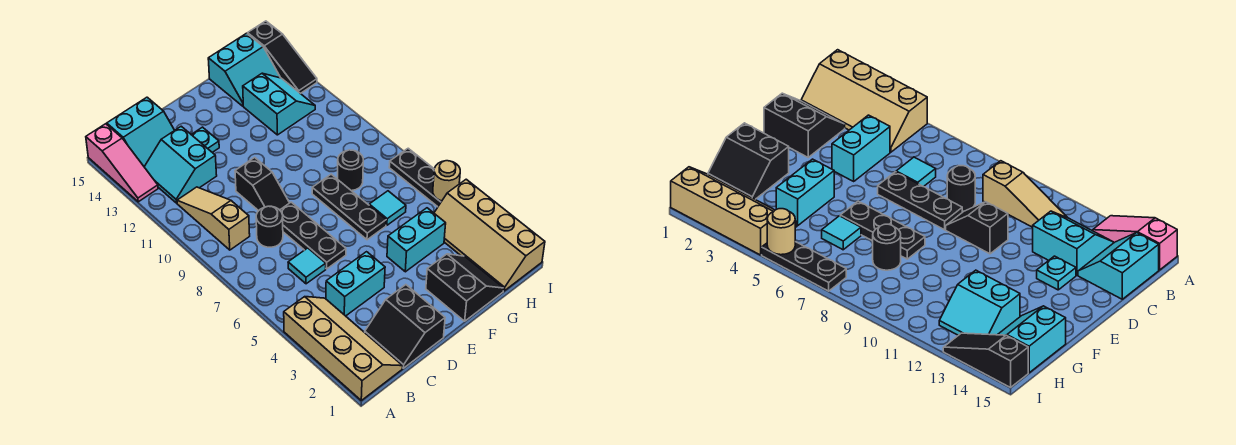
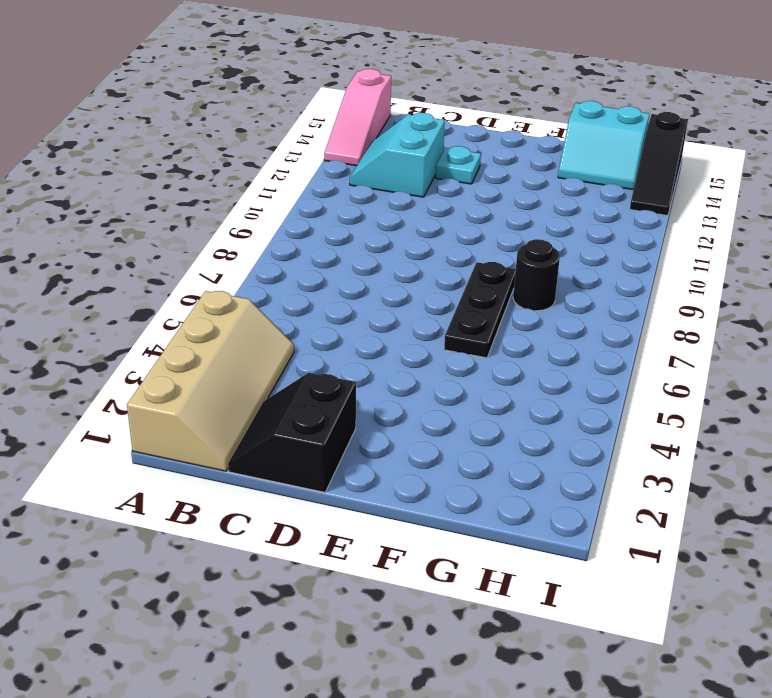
none -> tan slope B9:B11 level 1 top 9
none -> cyan slope B14:C15 level 1 top 15
none -> cyan brick C4:D4 level 1

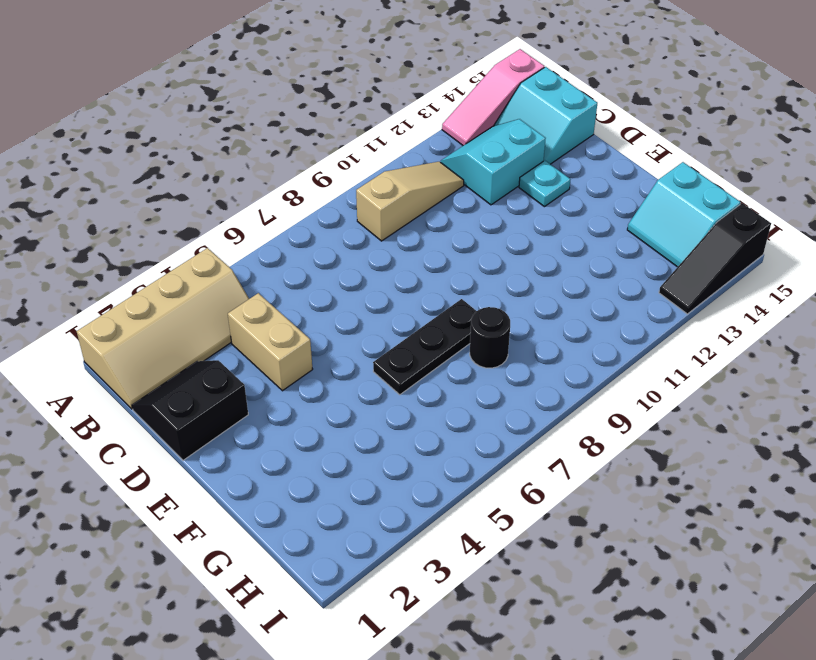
tan brick C4:D4 level 1 -> cyan brick C4:D4 level 1
none -> cyan tile C6 level 1
none -> black round brick C8 level 1
none -> black plate D6:D8 level 1

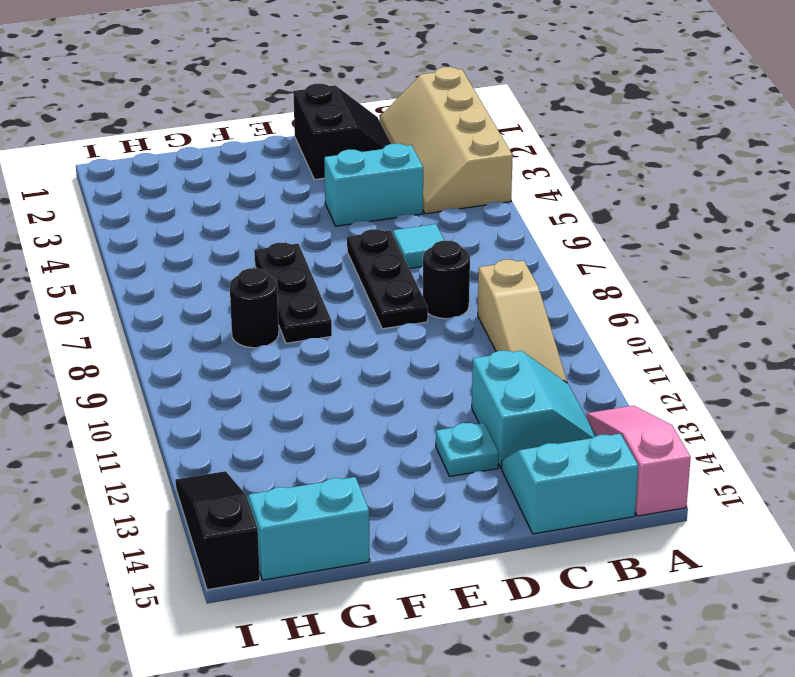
none -> black slope D9:D10 level 1 top 10
none -> black slope F1:G2 level 1 top F
none -> cyan brick F4:G4 level 1

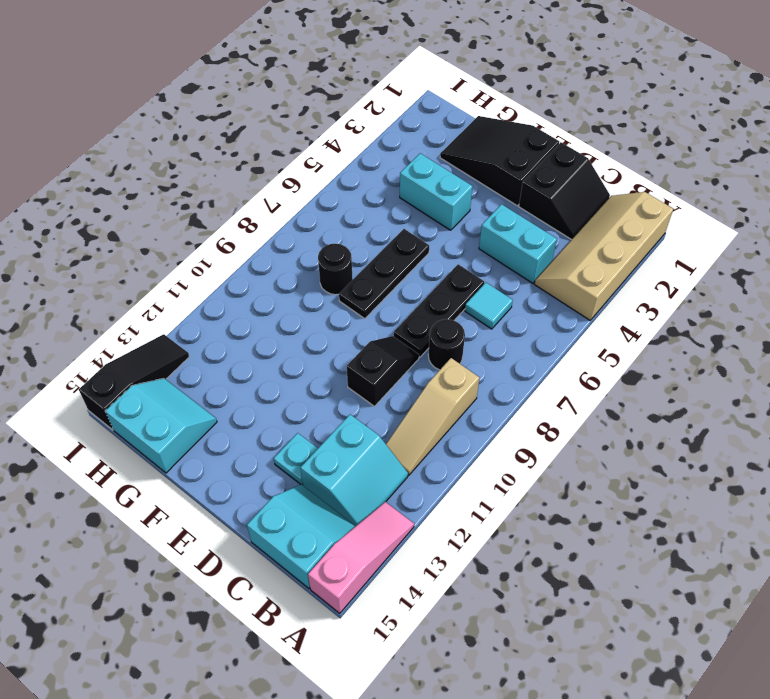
black slope E1:G2 level 1 top E -> black slope F1:G2 level 1 top F
none -> cyan tile G6 level 1
none -> cyan slope G12:H13 level 1 top G
none -> tan slope H1:I4 level 1 top I

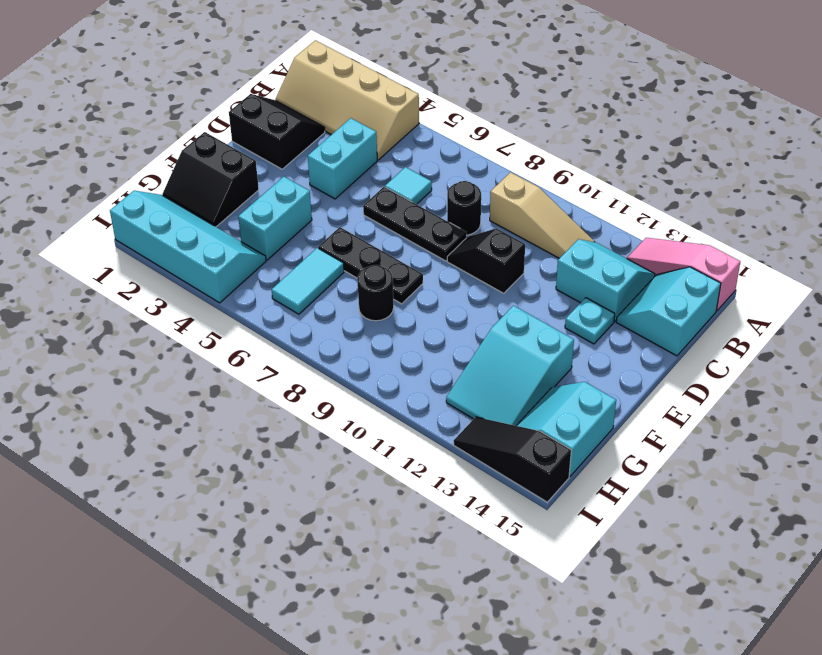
cyan slope F12:H13 level 1 top F -> cyan slope G12:H13 level 1 top G
cyan tile G6:H6 level 1 -> cyan tile G6 level 1
cyan slope H1:I4 level 1 top I -> tan slope H1:I4 level 1 top I
none -> black plate I5:I7 level 1
none -> tan round brick I5 level 2

